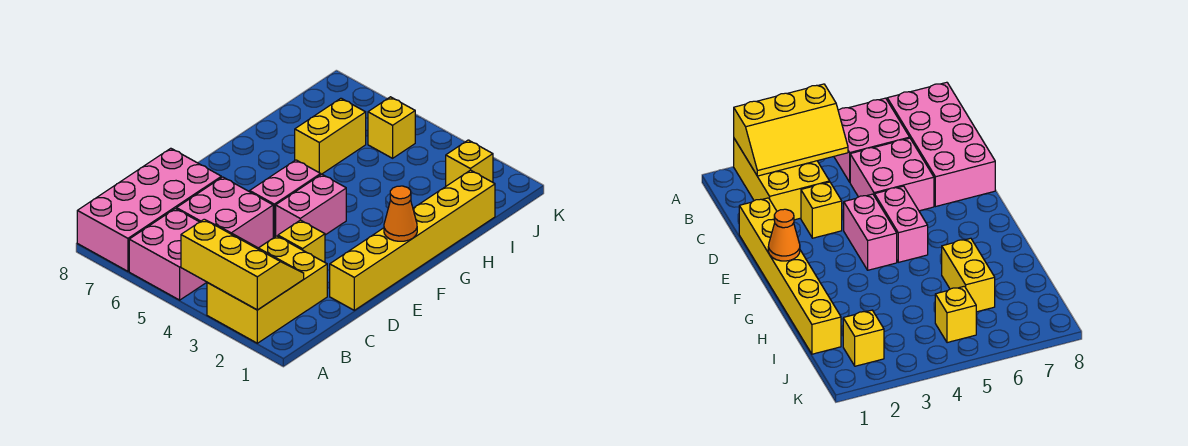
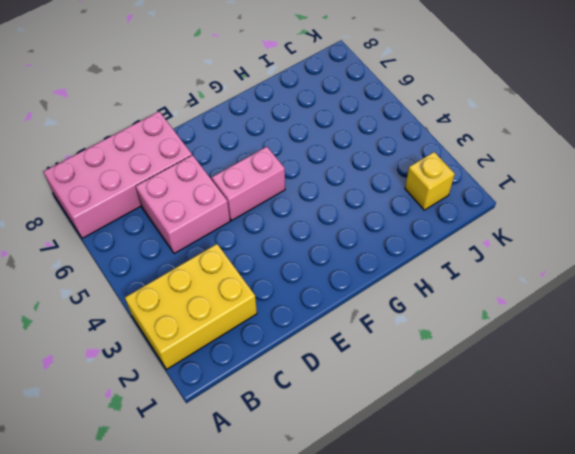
none -> pink brick A5:B6 level 1
none -> yellow brick D1:I1 level 1
none -> yellow brick D3 level 1

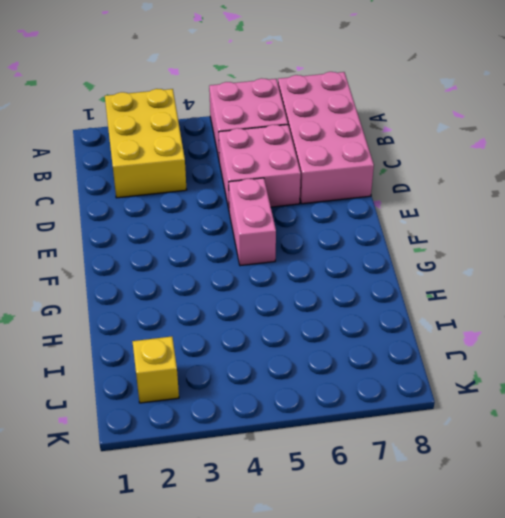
none -> yellow brick D1:I1 level 1
none -> yellow brick D3 level 1
none -> pink brick E4:F4 level 1

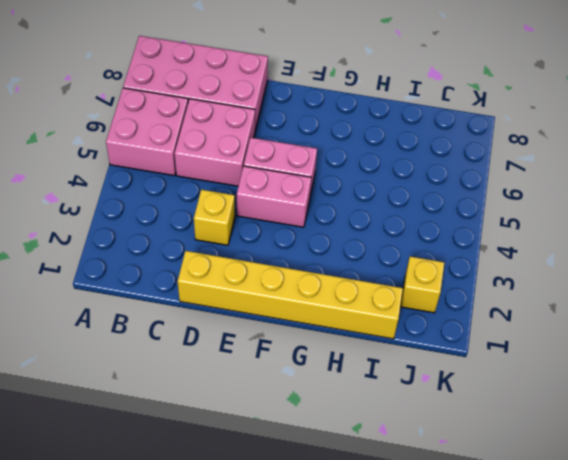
none -> yellow brick A2:C3 level 1
none -> yellow brick H6:I6 level 1
none -> yellow brick J5 level 1

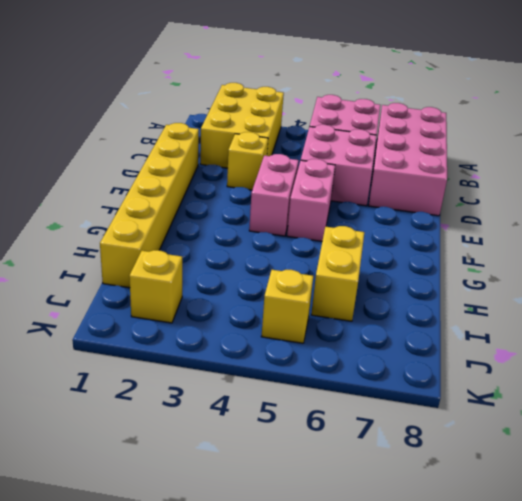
none -> yellow slope A2:B4 level 2 top A
none -> orange cone F1 level 2

